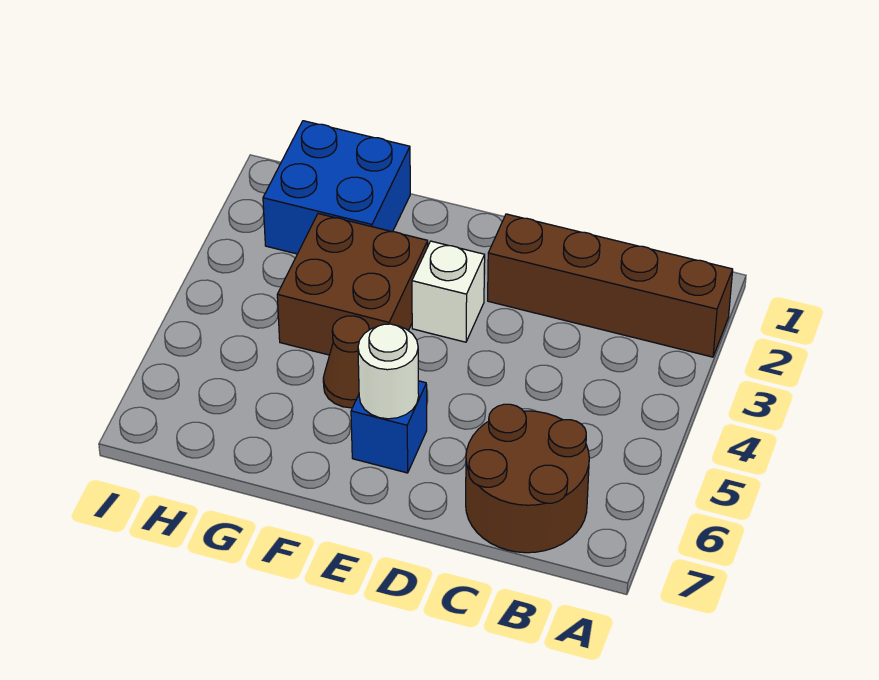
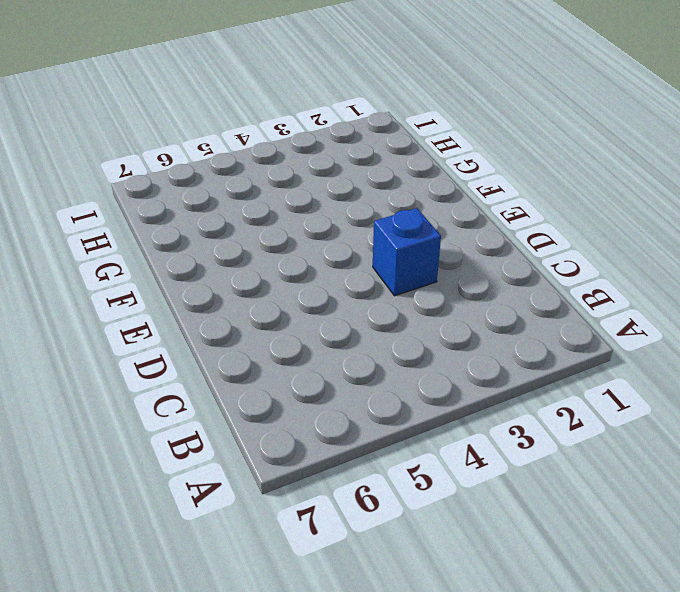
blue brick D3 level 1 -> blue brick E6 level 1
none -> brown brick A2:D2 level 1
none -> brown round brick B6:C7 level 1

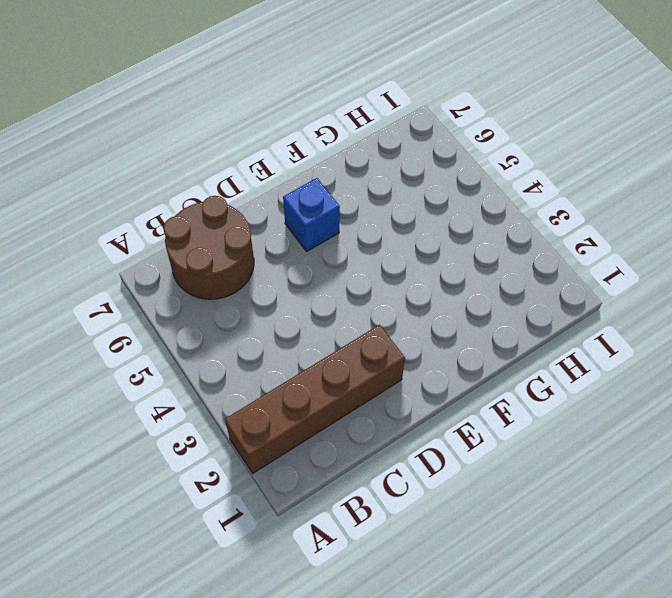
none -> white brick E3 level 1
none -> brown brick F3:G4 level 1

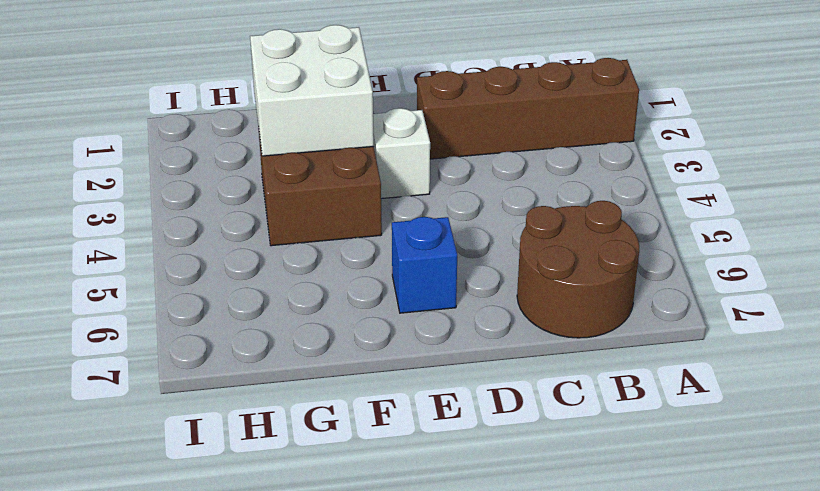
white brick F2:G3 level 2 -> none
none -> brown cone F5 level 1
none -> blue brick G1:H2 level 1

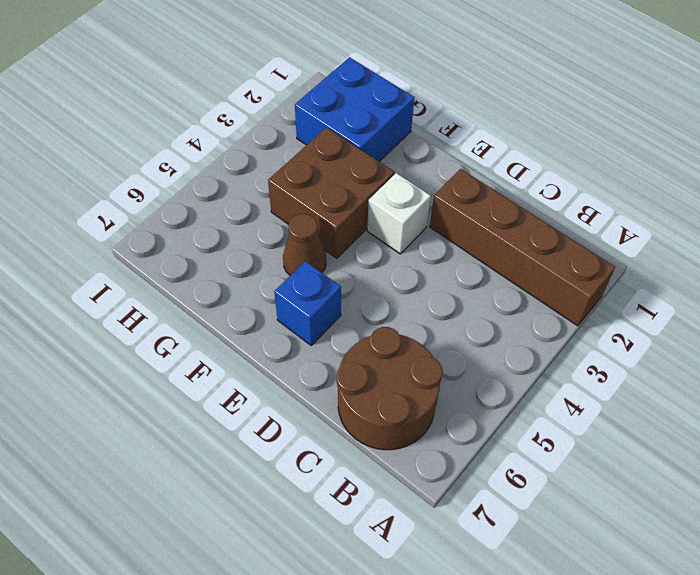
none -> white round brick E6 level 2

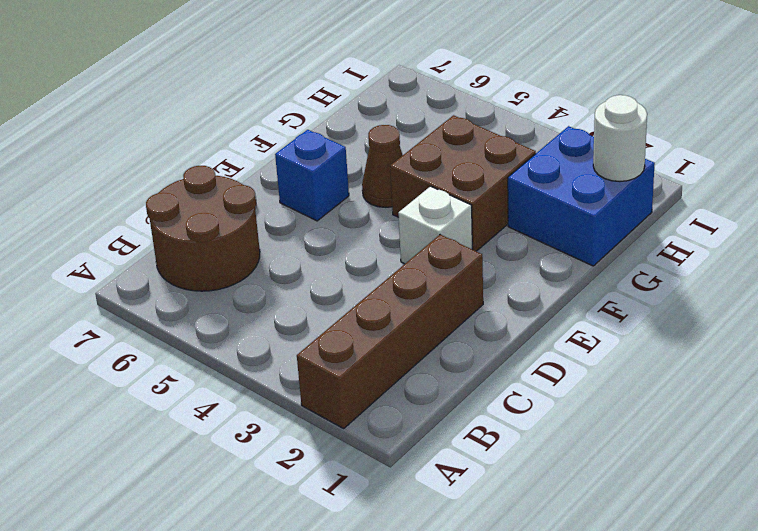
white round brick H1 level 2 -> white round brick E6 level 2

